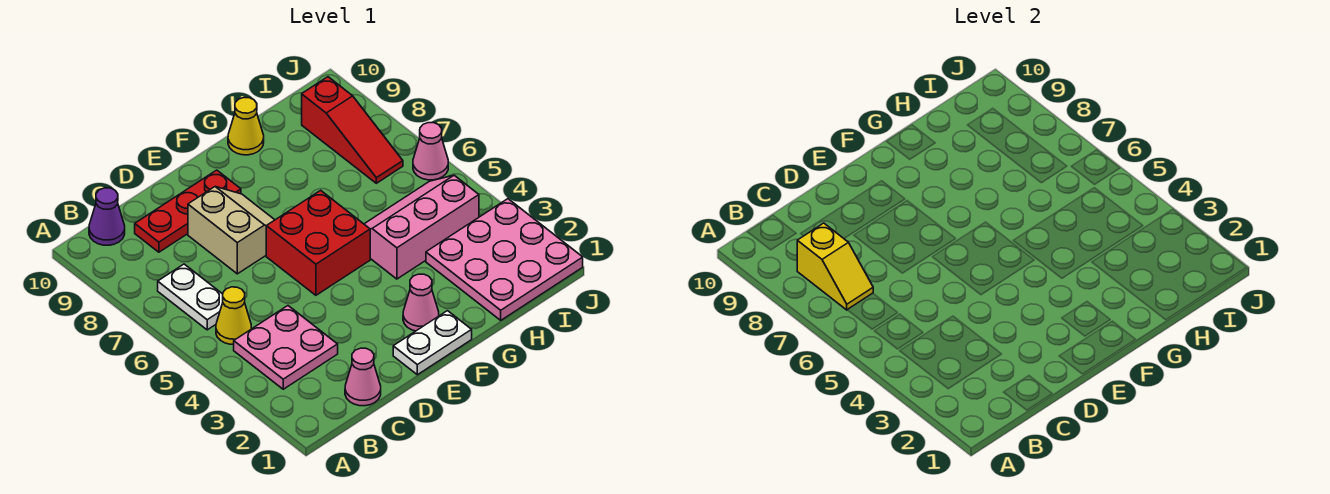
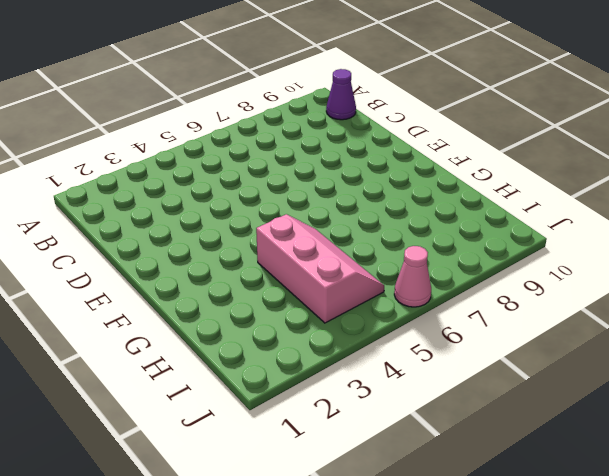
none -> pink plate B3:C4 level 1
none -> yellow cone B5 level 1
none -> white plate B6:B7 level 1

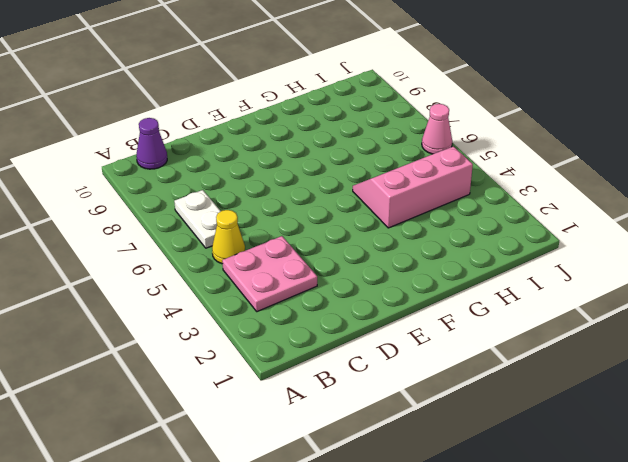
none -> pink cone C1 level 1
none -> red plate C9:E9 level 1
none -> tan slope D7:E8 level 1 top D

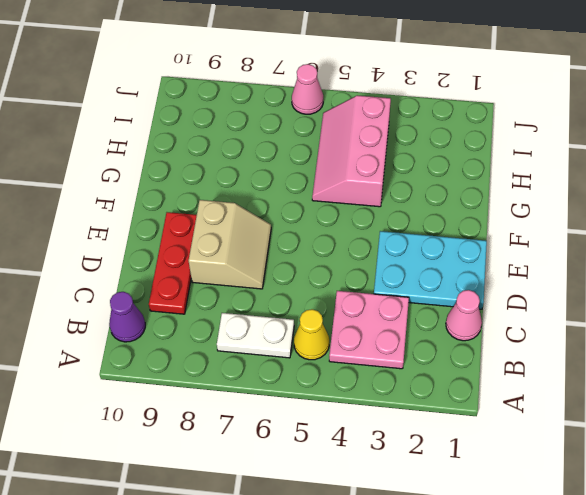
cyan plate D1:E3 level 1 -> white plate E1:F1 level 1
tan slope D7:E8 level 1 top 8 -> tan slope D7:E8 level 1 top D
none -> red brick E5:F6 level 1
none -> pink cone F2 level 1
none -> yellow cone G10 level 1

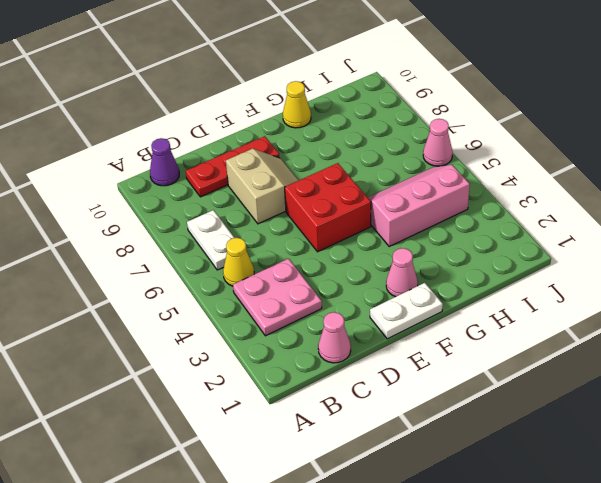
none -> pink plate H1:J3 level 1
none -> red slope I7:I9 level 1 top 9
none -> yellow slope B7:B8 level 2 top 8

